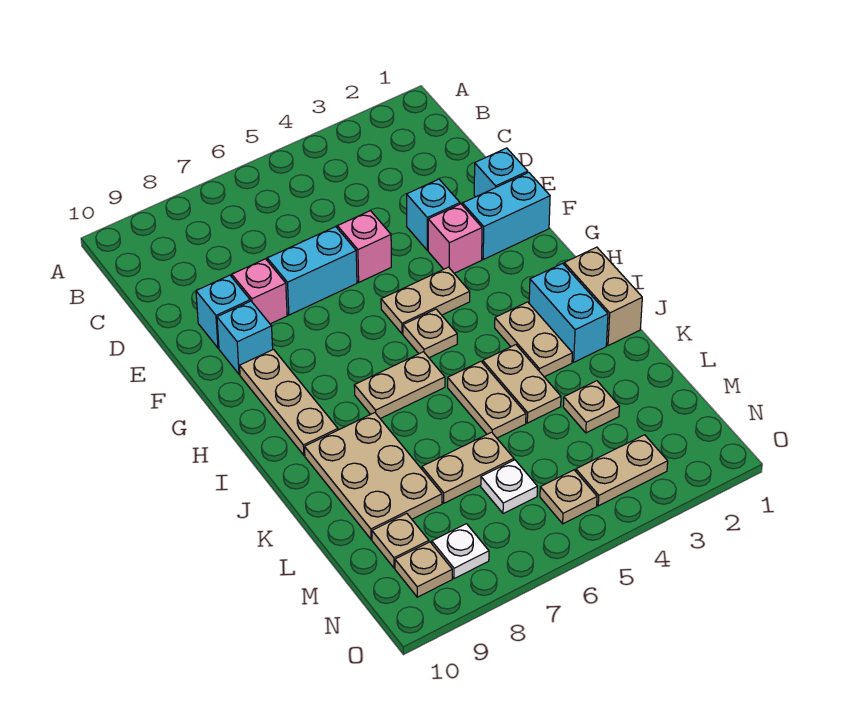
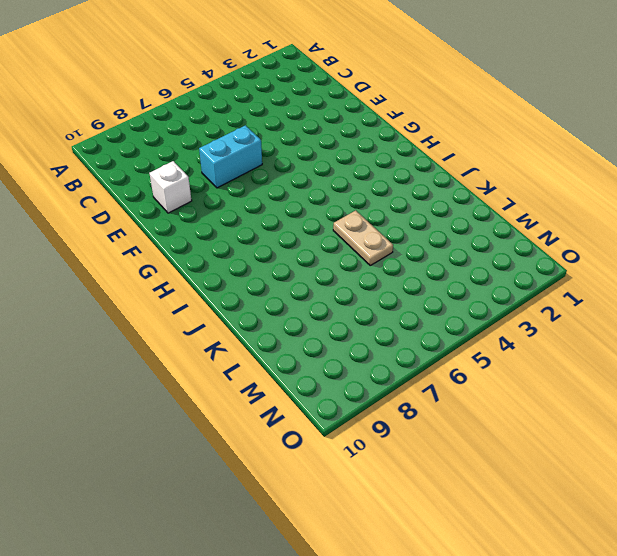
white brick E9 level 1 -> cyan brick E9 level 1
none -> cyan brick E1 level 1
none -> cyan brick E3 level 1
none -> pink brick E5 level 1

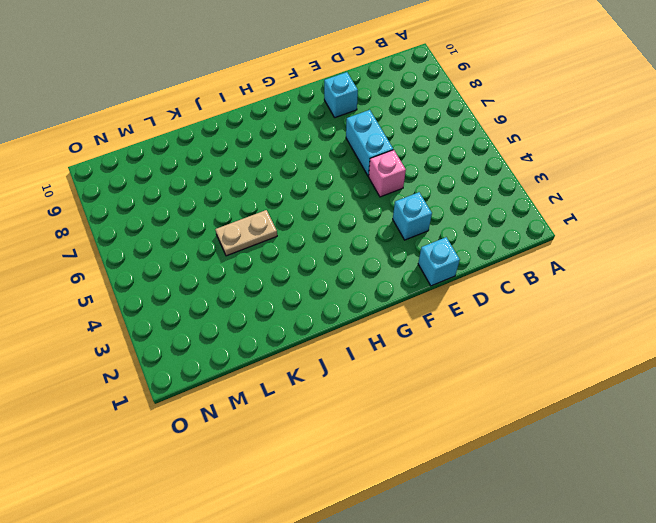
none -> pink brick E8 level 1
none -> cyan brick F1:F2 level 1
none -> pink brick F3 level 1

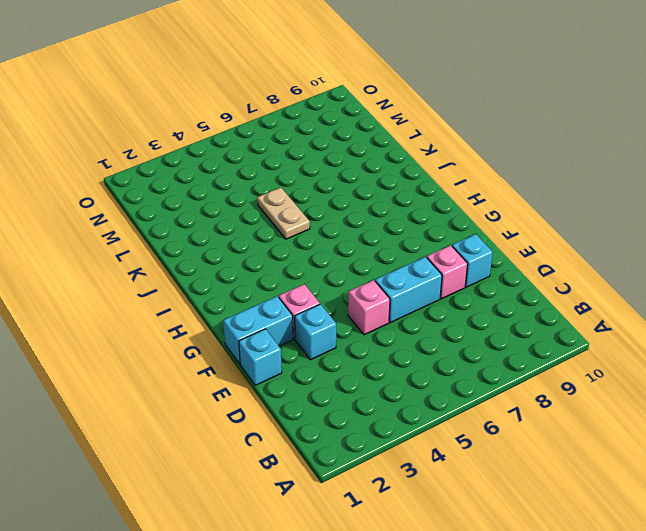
none -> cyan brick F9 level 1
none -> tan plate G4:G5 level 1
none -> tan plate G9:I9 level 1

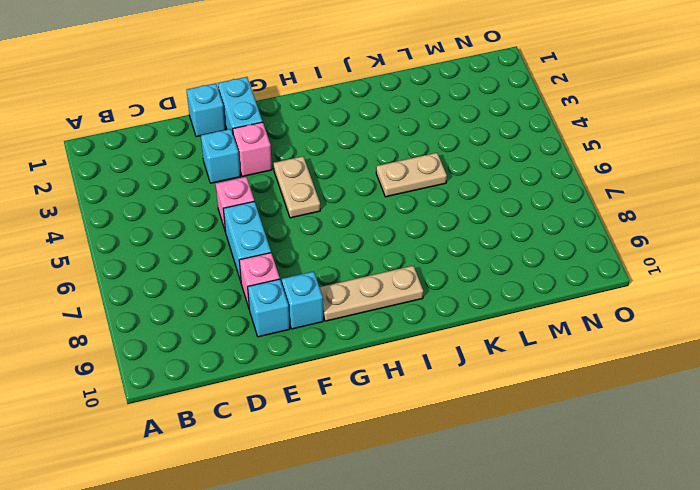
none -> tan plate H5 level 1
none -> tan brick I1:J1 level 1
none -> cyan brick I2:J2 level 1

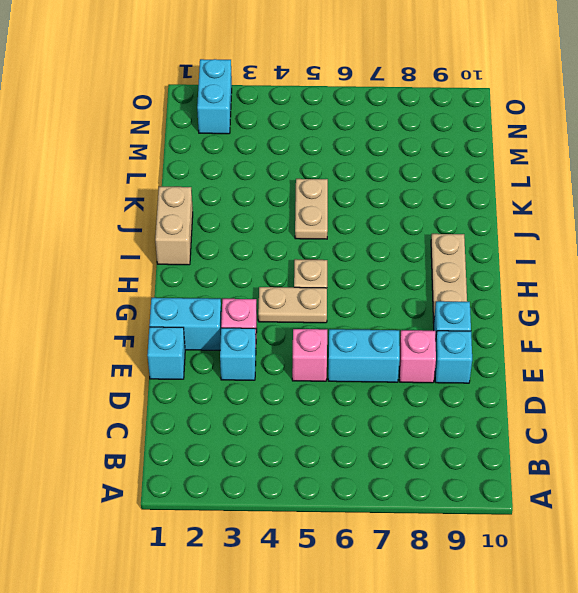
cyan brick N2:O2 level 1 -> cyan brick I2:J2 level 1
none -> tan plate I3:J3 level 1
none -> tan plate I6:I7 level 1
none -> tan plate J4:K4 level 1

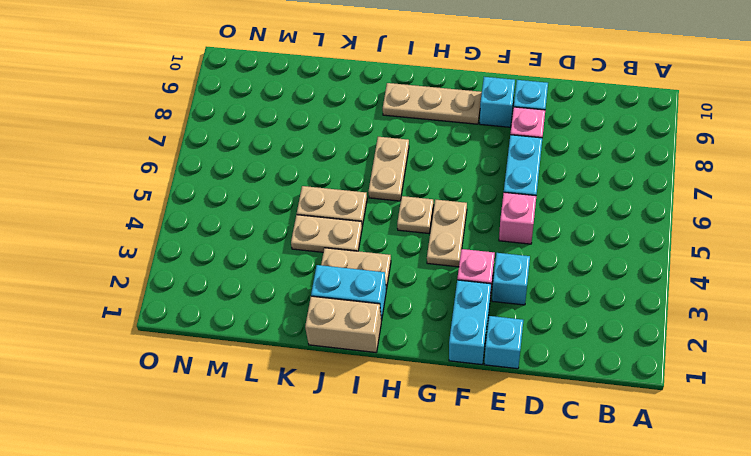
none -> tan plate J8:L9 level 1
none -> tan plate L3 level 1
none -> tan plate L6:L7 level 1

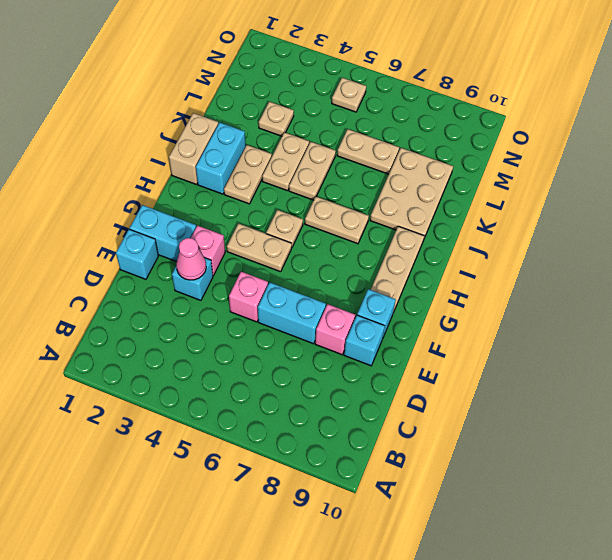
pink cone E3 level 2 -> none
none -> white plate M6 level 1
none -> tan plate M9 level 1
none -> tan plate N3:N4 level 1

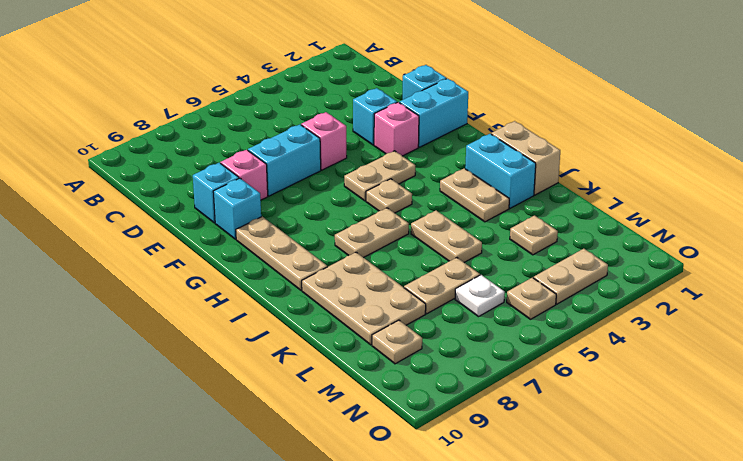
none -> tan plate J4:K4 level 1
none -> white plate N8 level 1
none -> tan plate N9 level 1

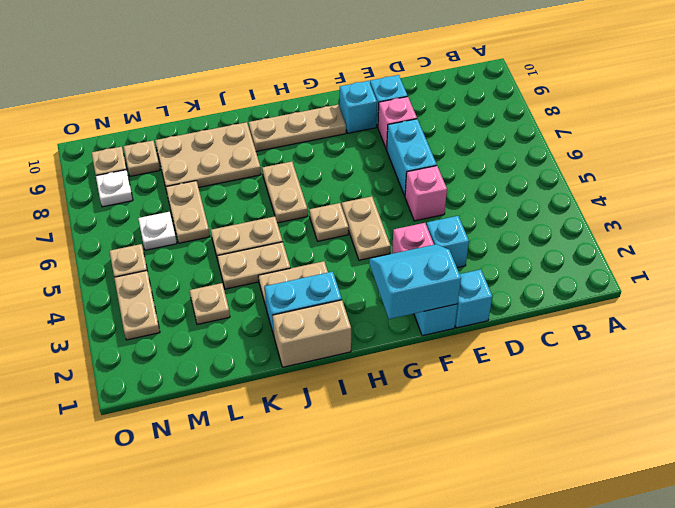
cyan slope F1:G2 level 2 top 1 -> none

